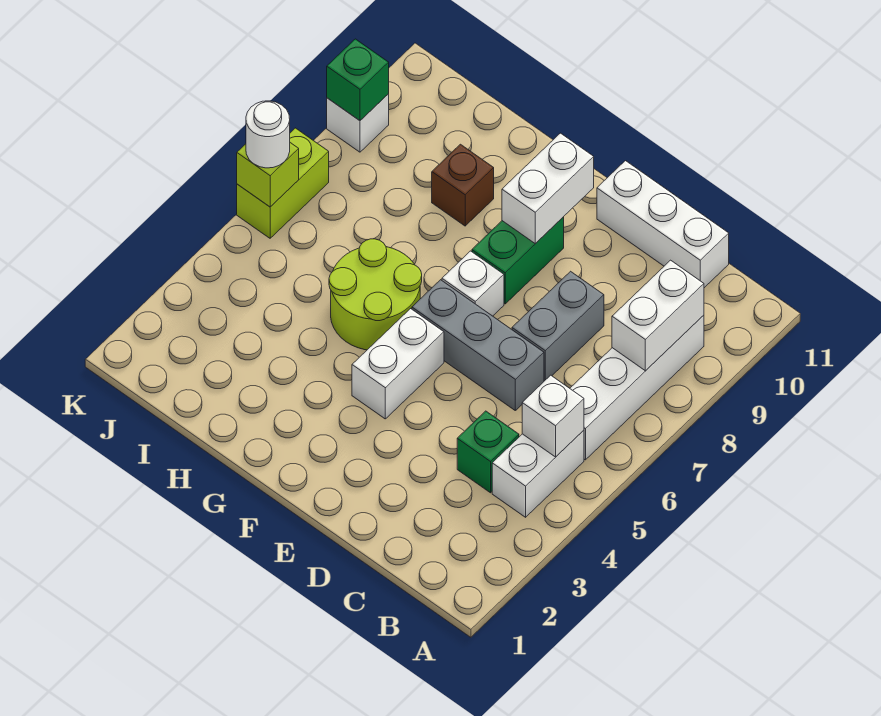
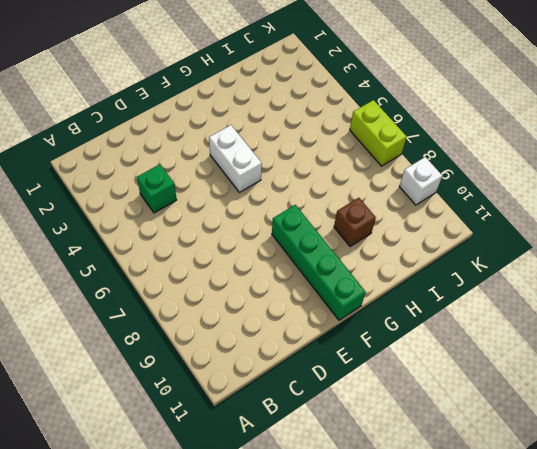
green brick F8:F11 level 1 -> green brick F8:F9 level 1
none -> white brick B4:B5 level 1
none -> white brick B6:B9 level 1
none -> white brick C11:E11 level 1

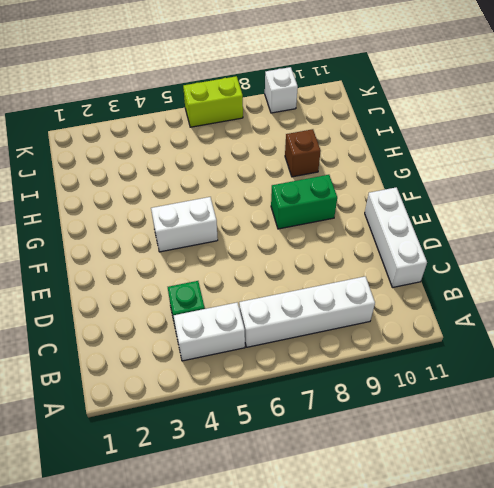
none -> grey brick D6:F6 level 1
none -> grey brick D7:D8 level 1
none -> white brick F7 level 1

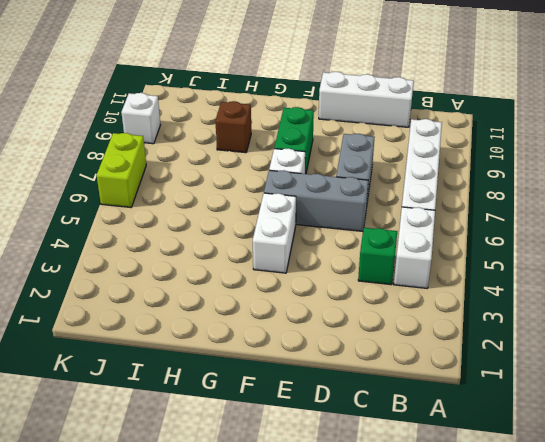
none -> lime round brick G5:H6 level 1
none -> white brick B5 level 2
none -> white brick B8:B9 level 2

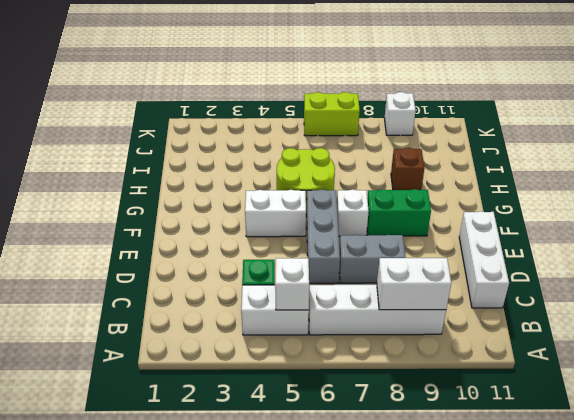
none -> white brick F9:F10 level 2
none -> lime brick K6 level 2
none -> green brick K9 level 2

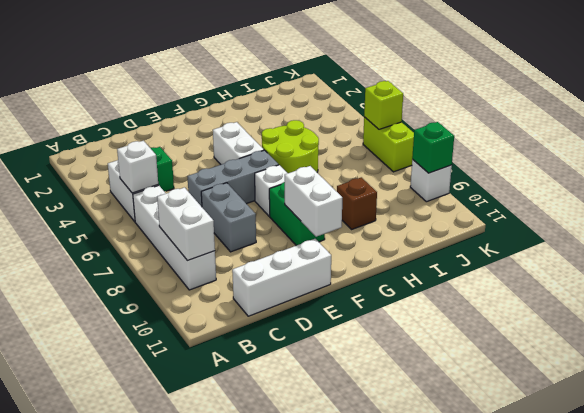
none -> white round brick K6 level 3

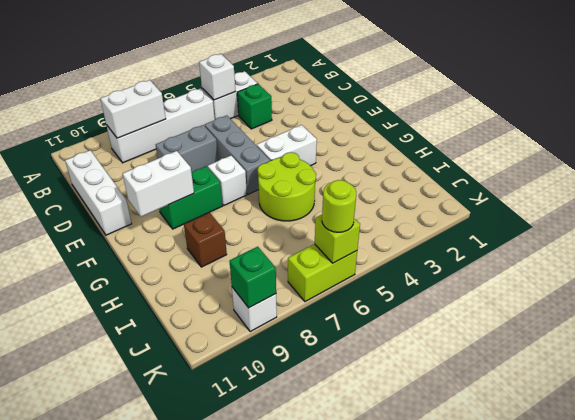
lime round brick K6 level 3 -> white round brick K6 level 3

